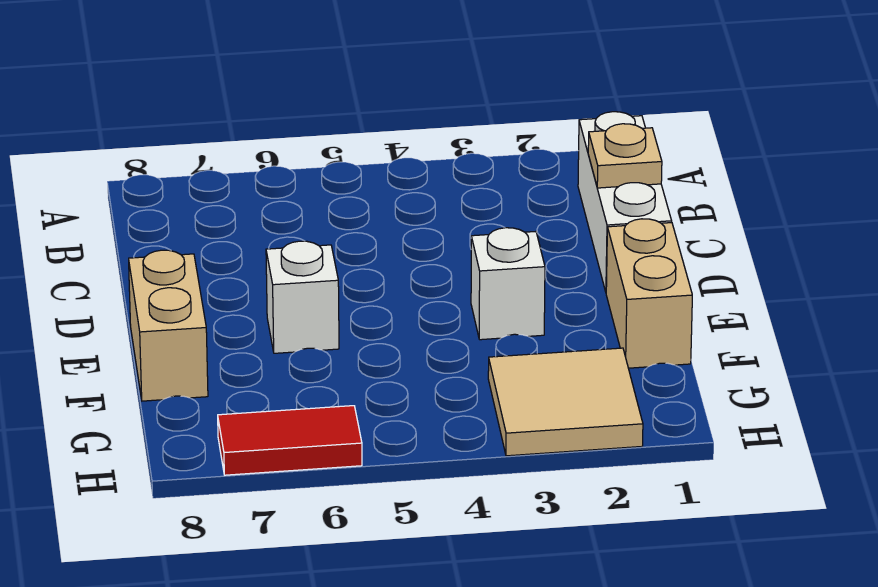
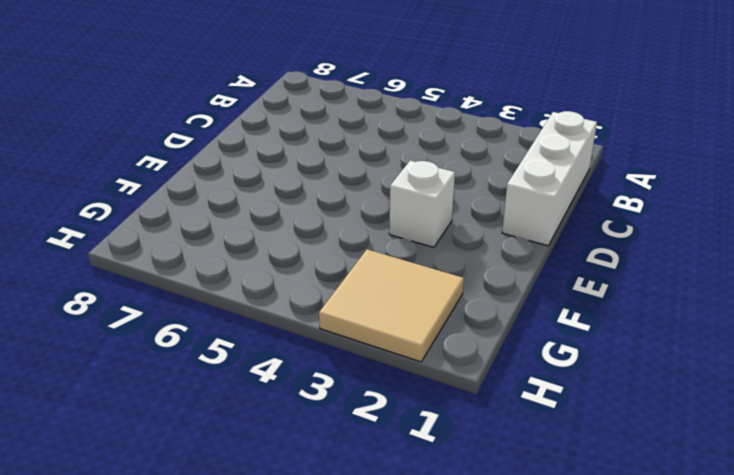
none -> tan brick E1:F1 level 1
none -> white brick E6 level 1

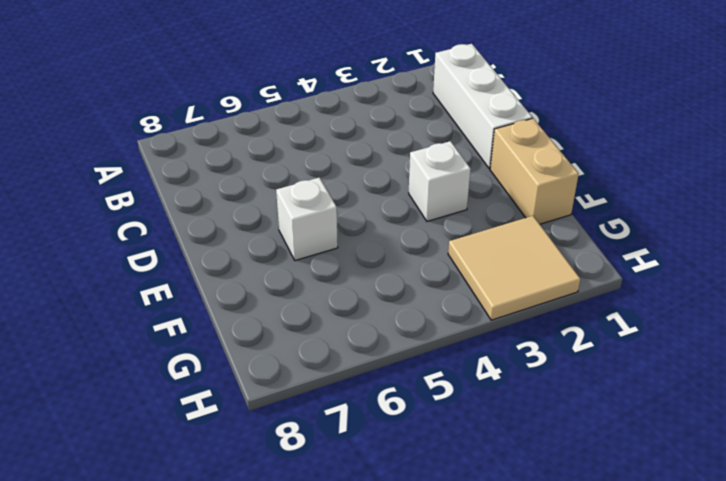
none -> tan brick E8:F8 level 1
none -> red tile H6:H7 level 1

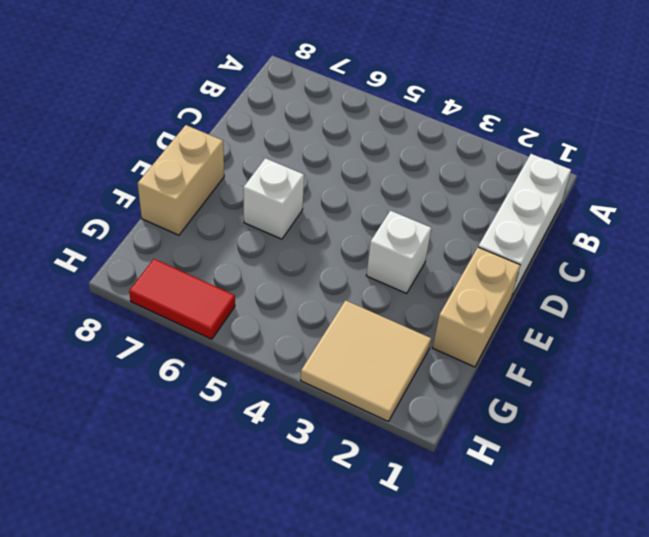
none -> tan plate C1 level 2

